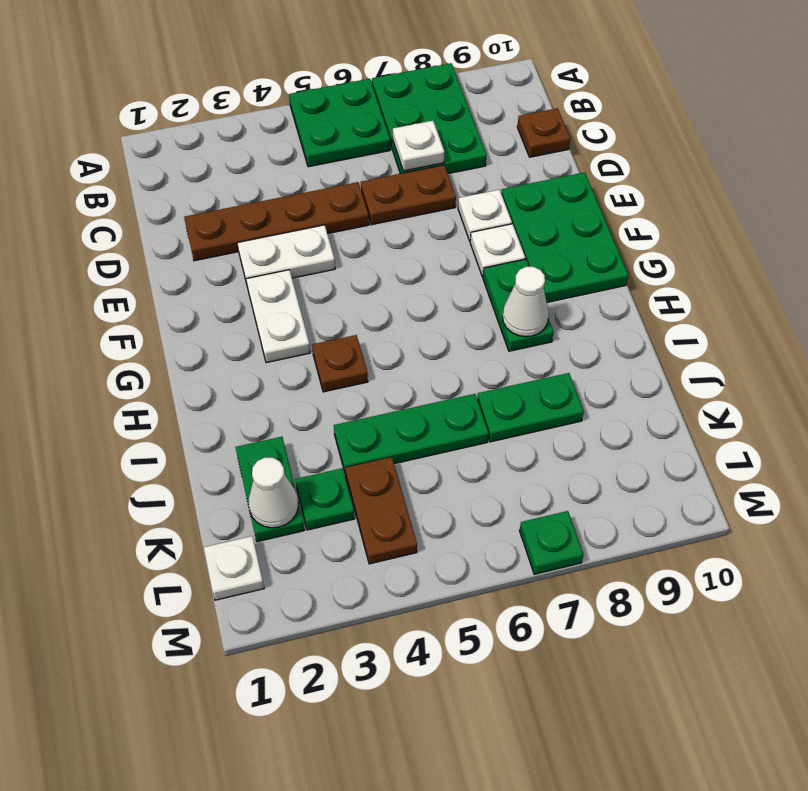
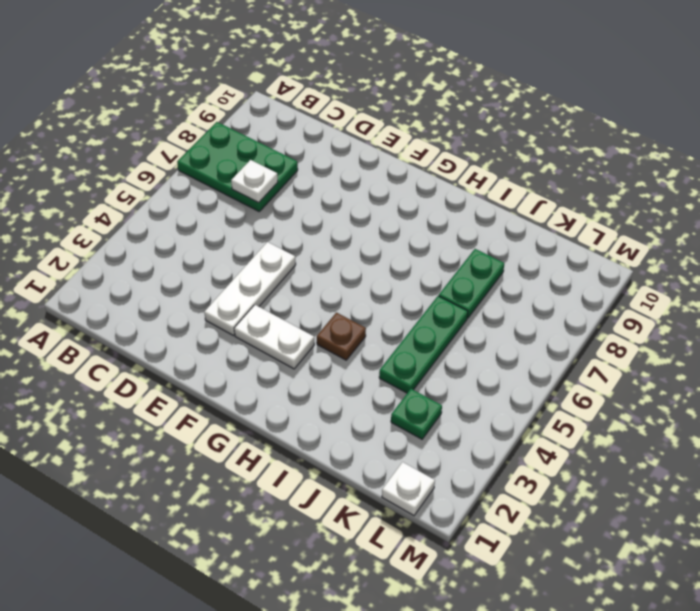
white plate E3:E5 level 1 -> white plate E3:E4 level 1
none -> green plate A5:B6 level 1
none -> brown plate C10 level 1
none -> brown plate D2:D5 level 1

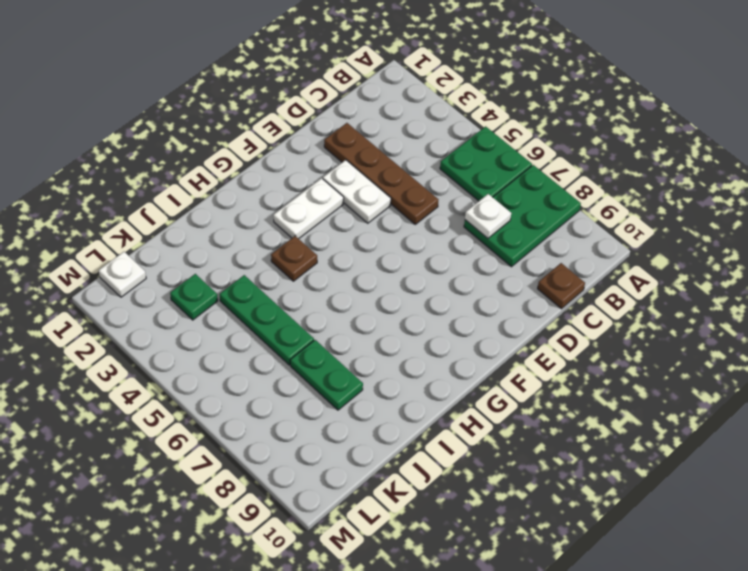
none -> brown plate D6:D7 level 1
none -> white plate E8 level 1
none -> green plate E9:G10 level 1

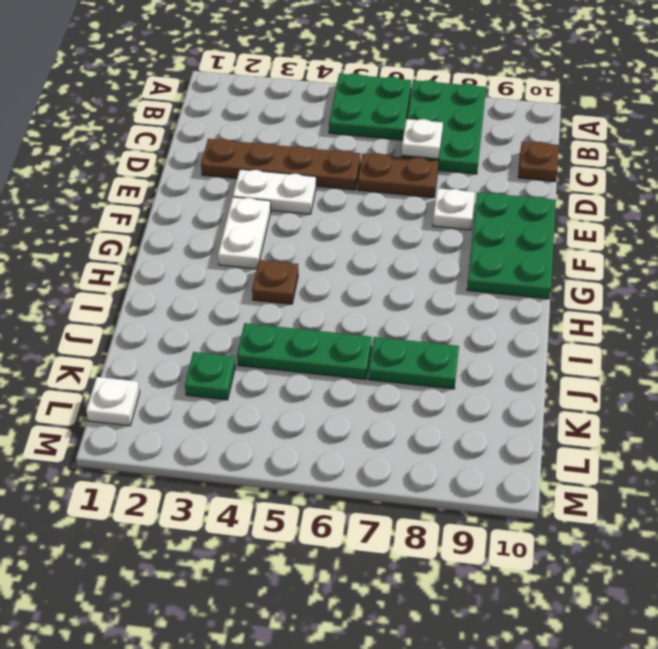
none -> white plate F8 level 1
none -> green plate G8:H8 level 1
none -> green plate J2:K2 level 1

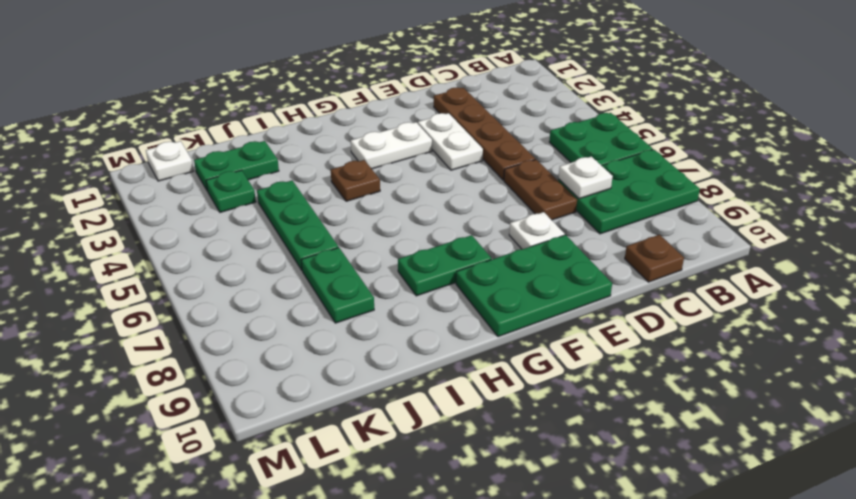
none -> white plate F8 level 1
none -> brown plate K4:L4 level 1
none -> green plate M7 level 1

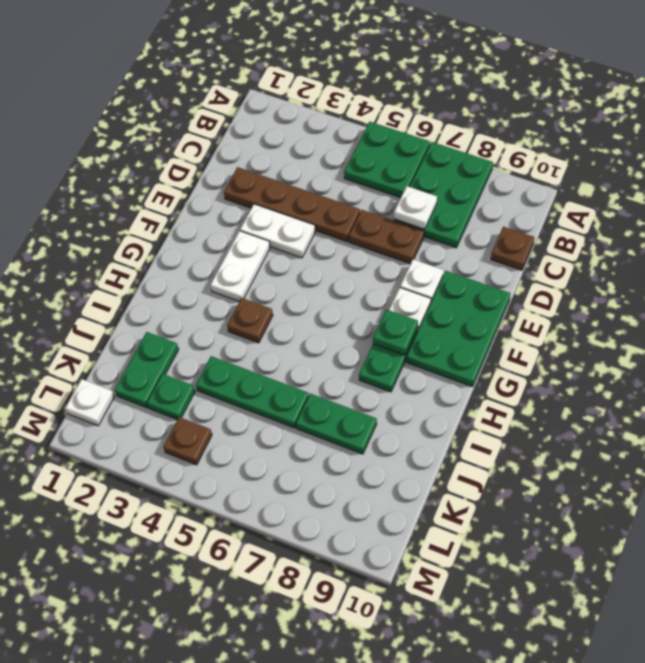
green plate G8 level 2 -> green plate M7 level 1
brown plate L4 level 1 -> brown plate K4:L4 level 1
none -> white cone H8 level 2
none -> white cone K2 level 2

